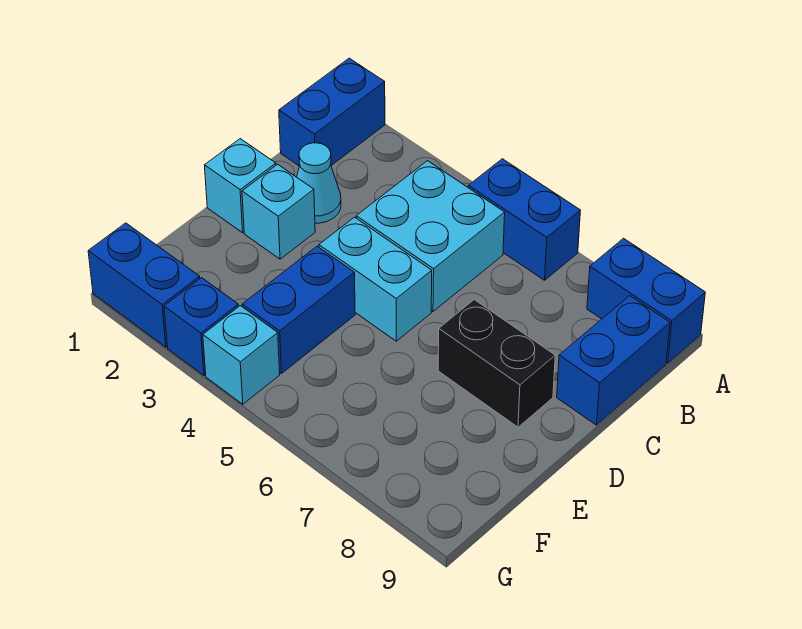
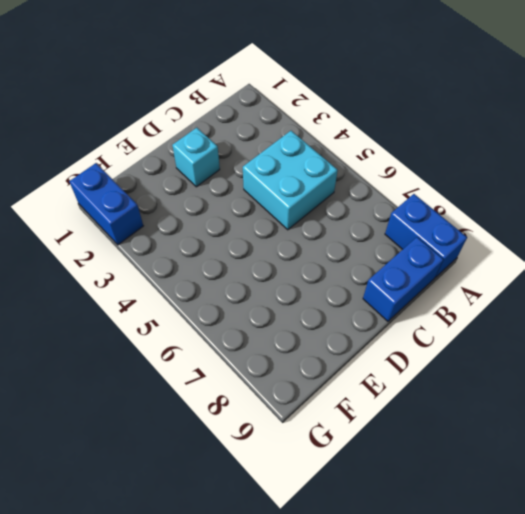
none -> blue brick A1:B1 level 1
none -> blue brick A5:A6 level 1
none -> cyan cone C2 level 1

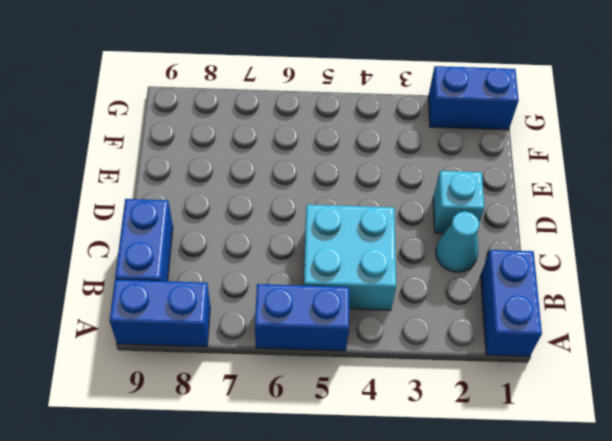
none -> cyan brick D1 level 1
none -> cyan brick D4:D5 level 1
none -> black brick D7:D8 level 1

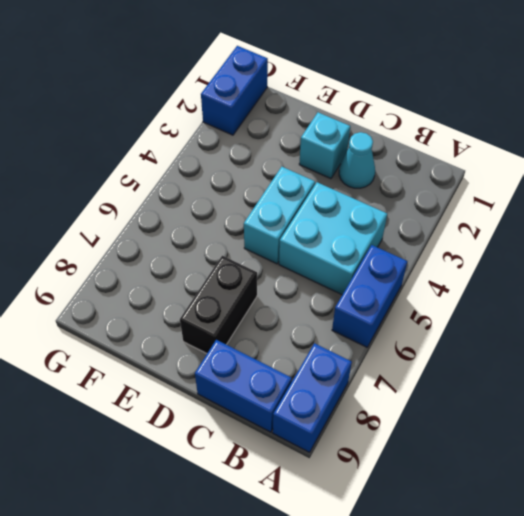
none -> blue brick A1:B1 level 1
none -> cyan brick D1 level 1
none -> blue brick E4:F4 level 1

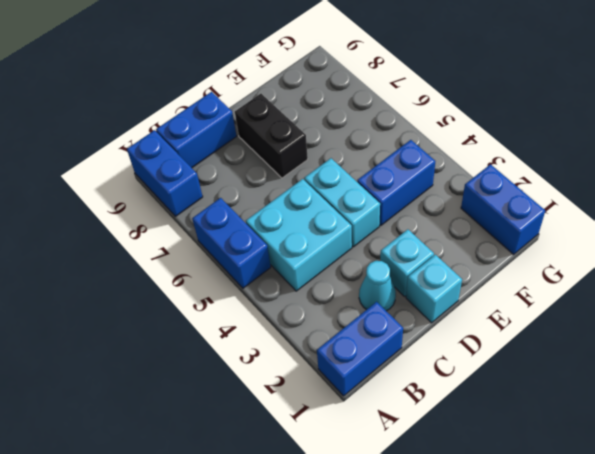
none -> blue brick G3 level 1
none -> cyan brick G4 level 1

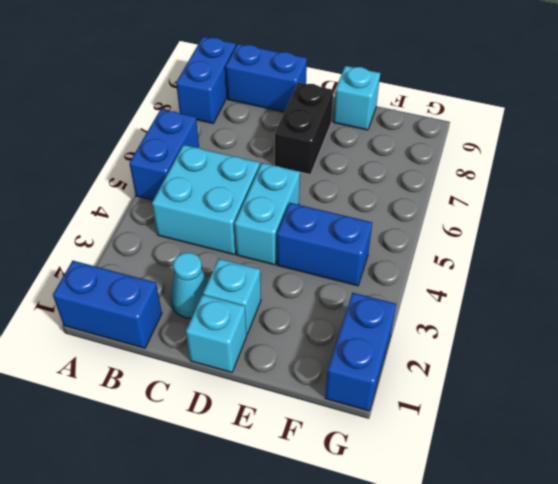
cyan brick E9 level 1 -> cyan brick G4 level 1
none -> blue brick G3 level 1

